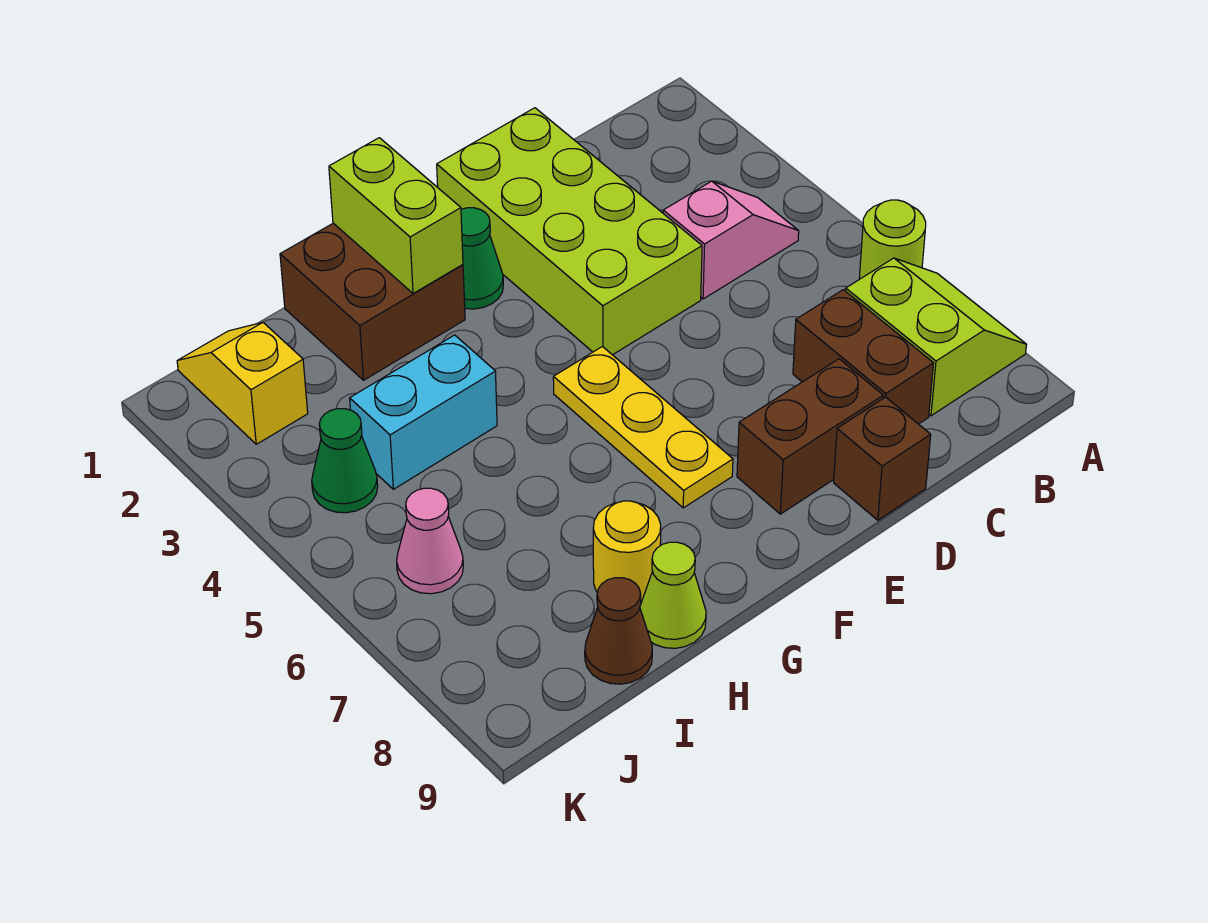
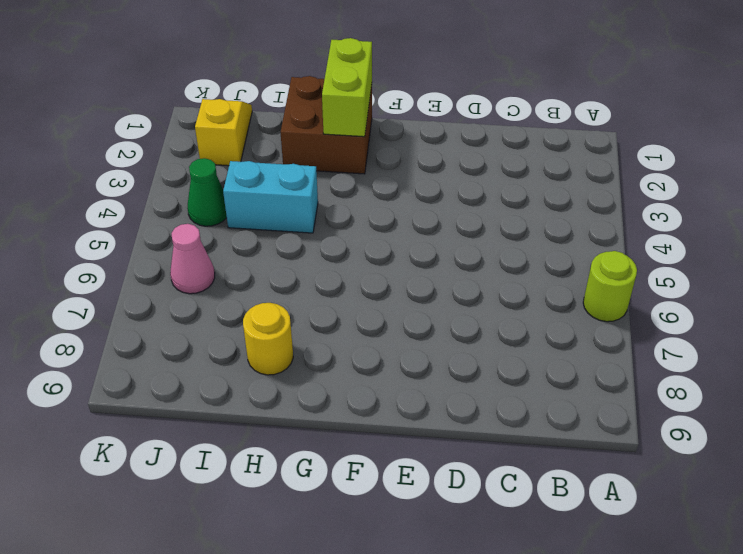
none -> lime slope A7:B8 level 1 top B
none -> pink slope B4:C4 level 1 top C
none -> brown brick C7:C8 level 1

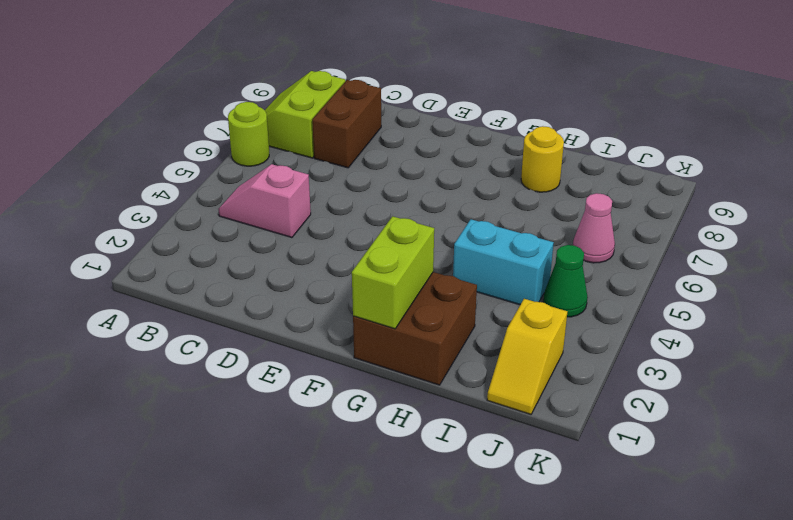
none -> lime brick D1:E4 level 1
none -> brown brick D8:E8 level 1
none -> brown brick D9 level 1

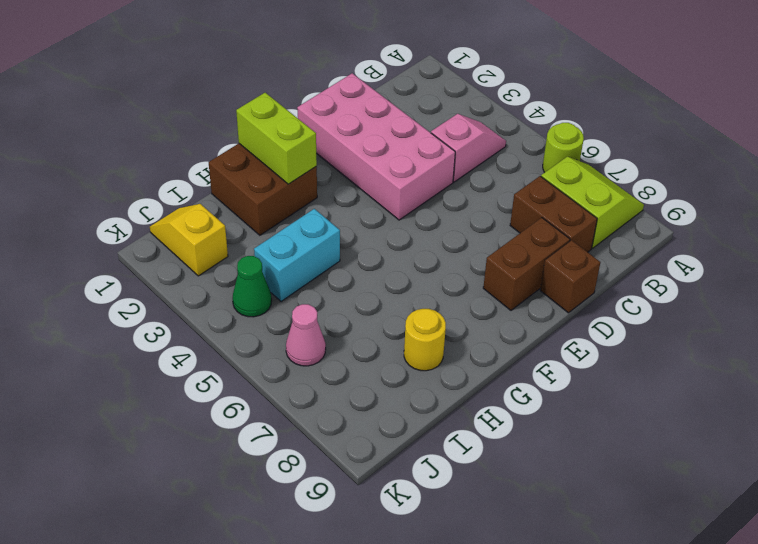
pink brick D1:E4 level 1 -> lime brick D1:E4 level 1
none -> green cone F2 level 1
none -> yellow plate F5:F7 level 1
none -> lime cone H9 level 1

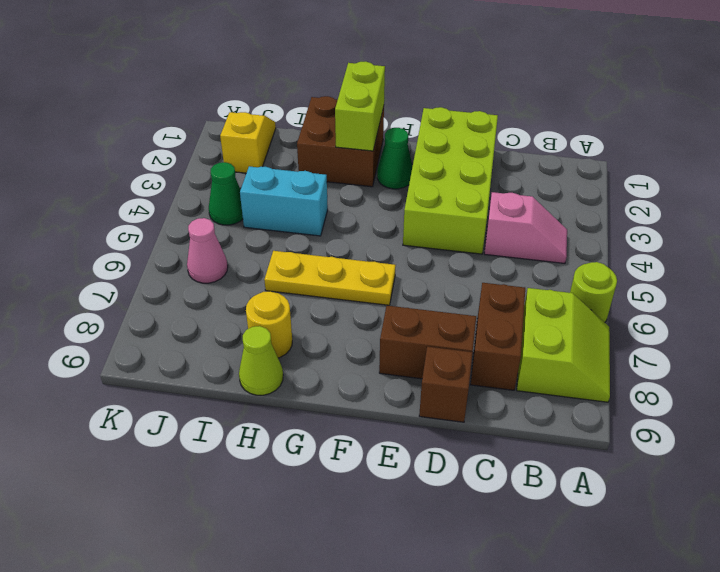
yellow plate F6:H6 level 1 -> yellow plate F5:F7 level 1
none -> brown cone I9 level 1

